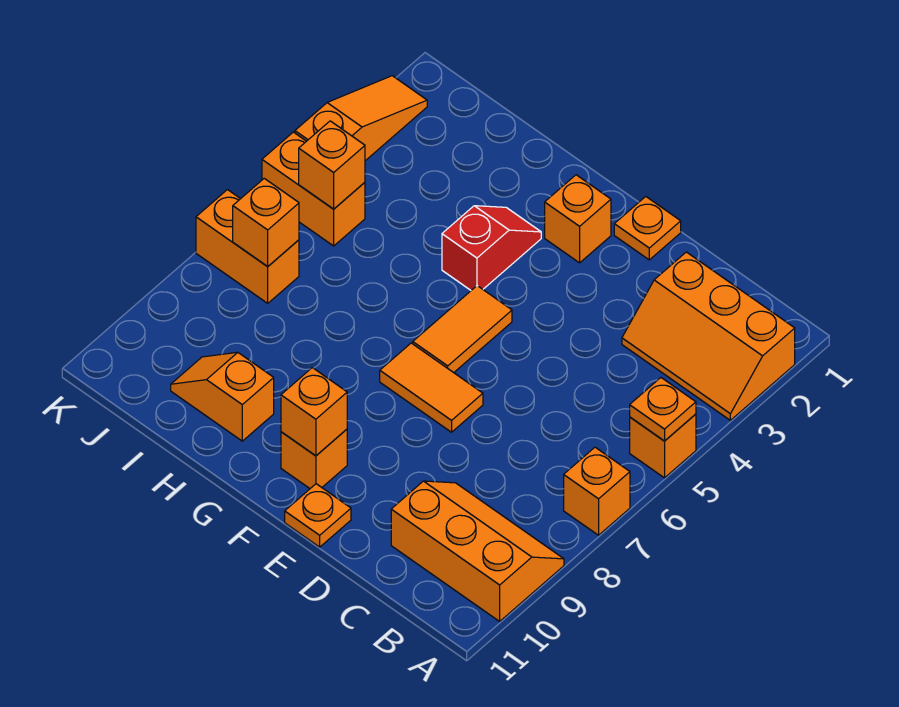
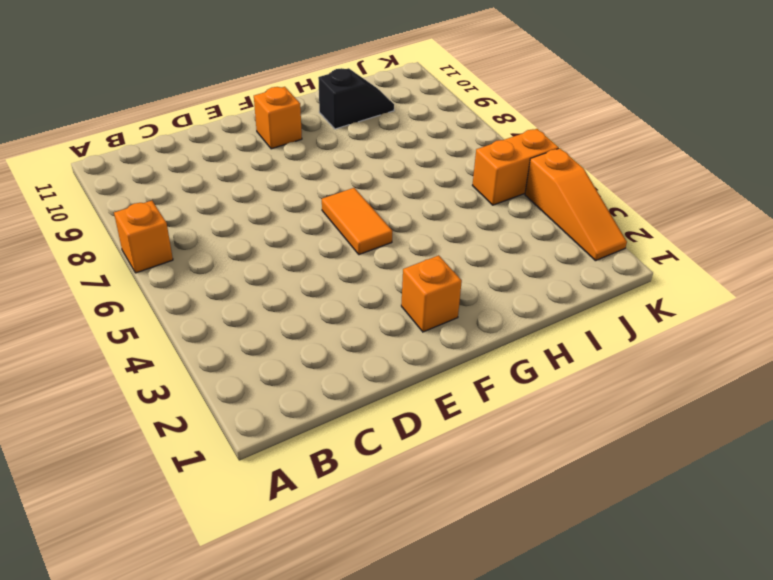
black slope H10:I10 level 1 top H -> orange slope H10:I10 level 1 top H
none -> orange slope A2:C3 level 1 top 2
none -> orange brick A5 level 1
none -> orange slope A9:C10 level 1 top 10

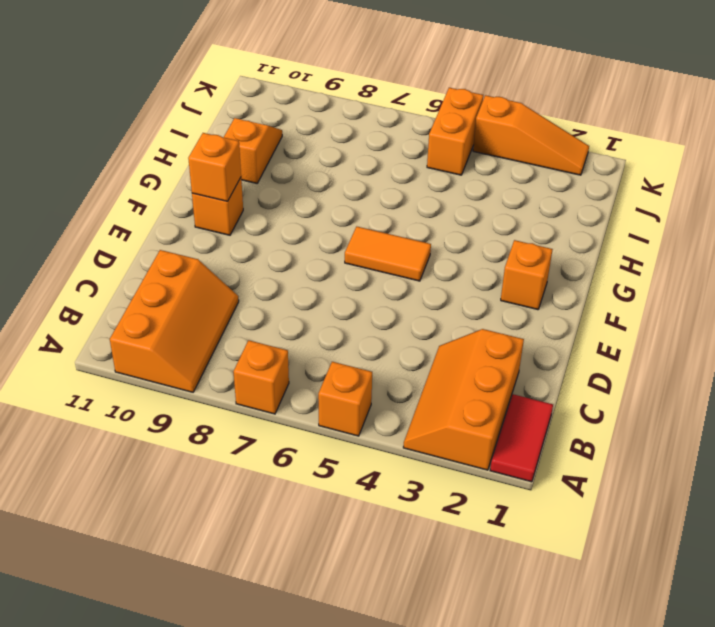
red tile A1:B1 level 1 -> none
none -> orange plate E1 level 1
none -> orange tile E7:F7 level 1
none -> orange plate E11 level 1

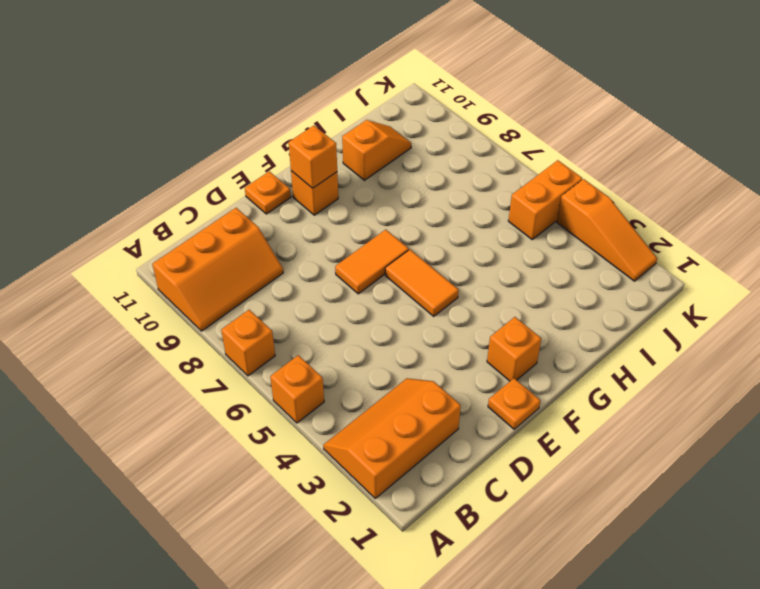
none -> red slope G3:G4 level 1 top 4
none -> orange brick J7:K7 level 1
none -> orange plate A5 level 2

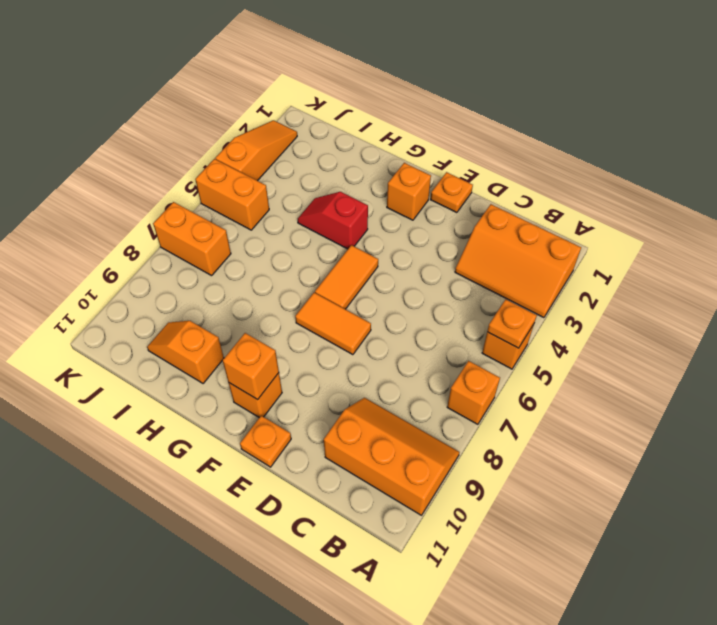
red slope G4:H4 level 1 top G -> red slope G3:G4 level 1 top 4
none -> orange brick J5 level 2
none -> orange brick J7 level 2

